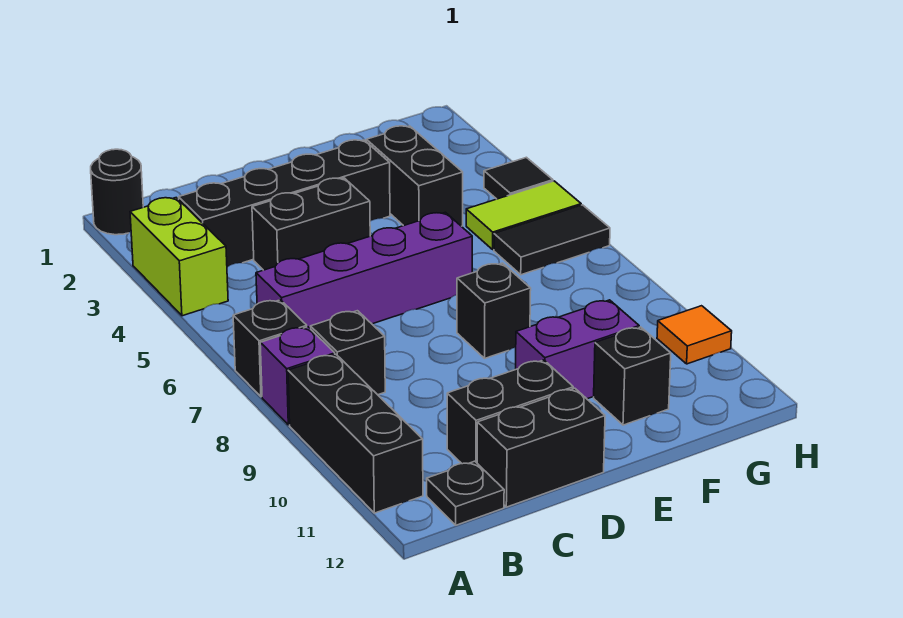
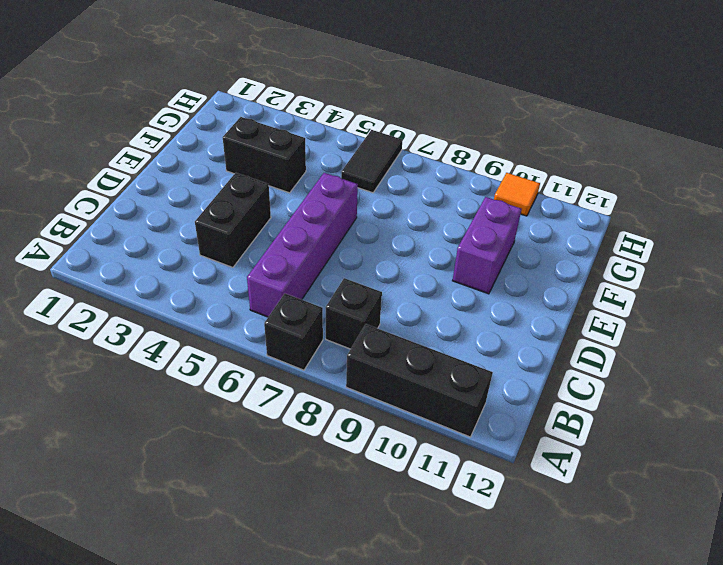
none -> black round brick A1 level 1
none -> lime brick A3:A4 level 1
none -> purple brick A8 level 1

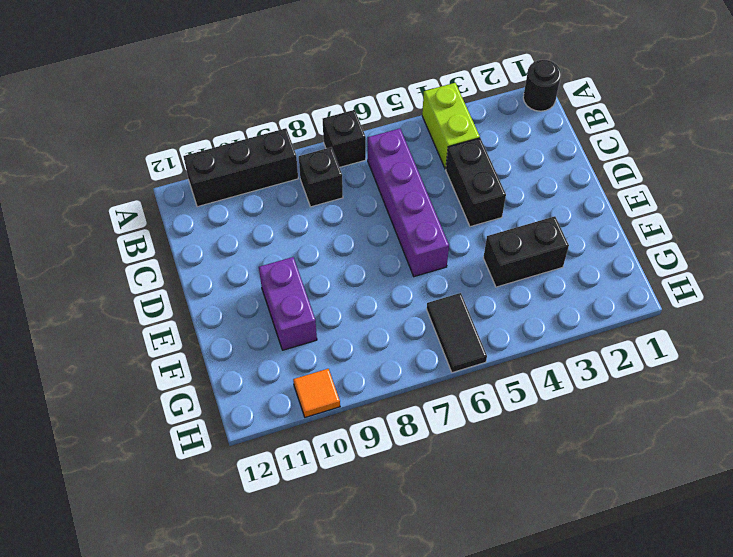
lime brick A4:B4 level 1 -> lime brick A3:A4 level 1
none -> purple brick A8 level 1
none -> black brick B3:E3 level 1
none -> black plate B12 level 1

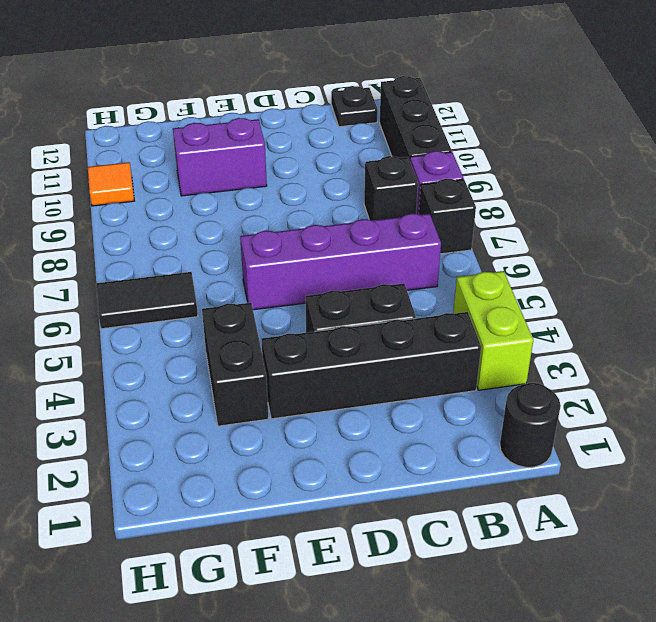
none -> black brick C11:D11 level 1
none -> black brick C12:D12 level 1
none -> black brick E8 level 1

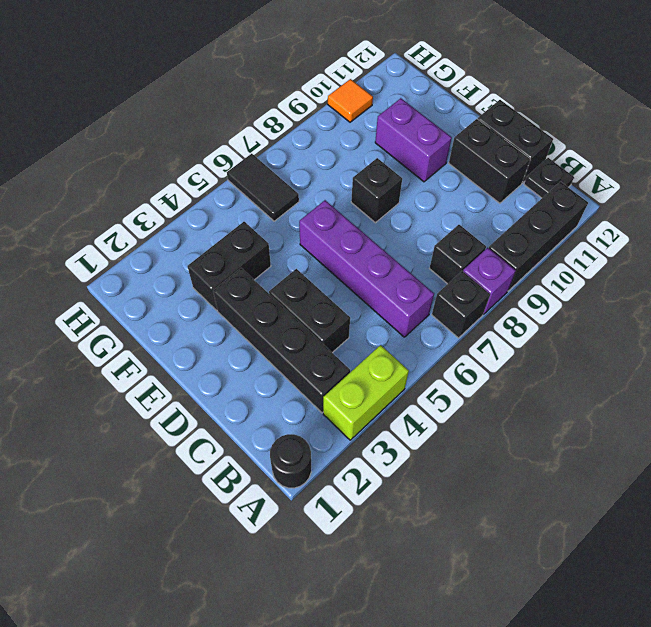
none -> black brick F11 level 1
none -> lime tile G5:H5 level 1
none -> black tile H4 level 1

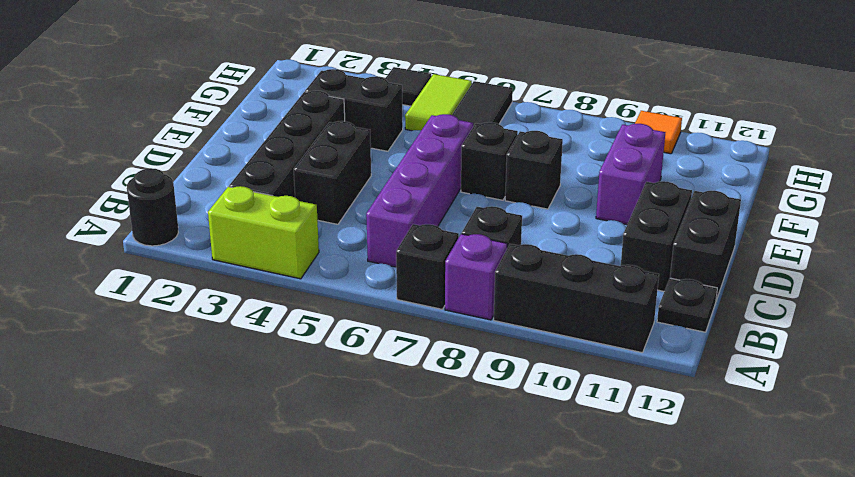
black brick E7 level 1 -> black brick F11 level 1

